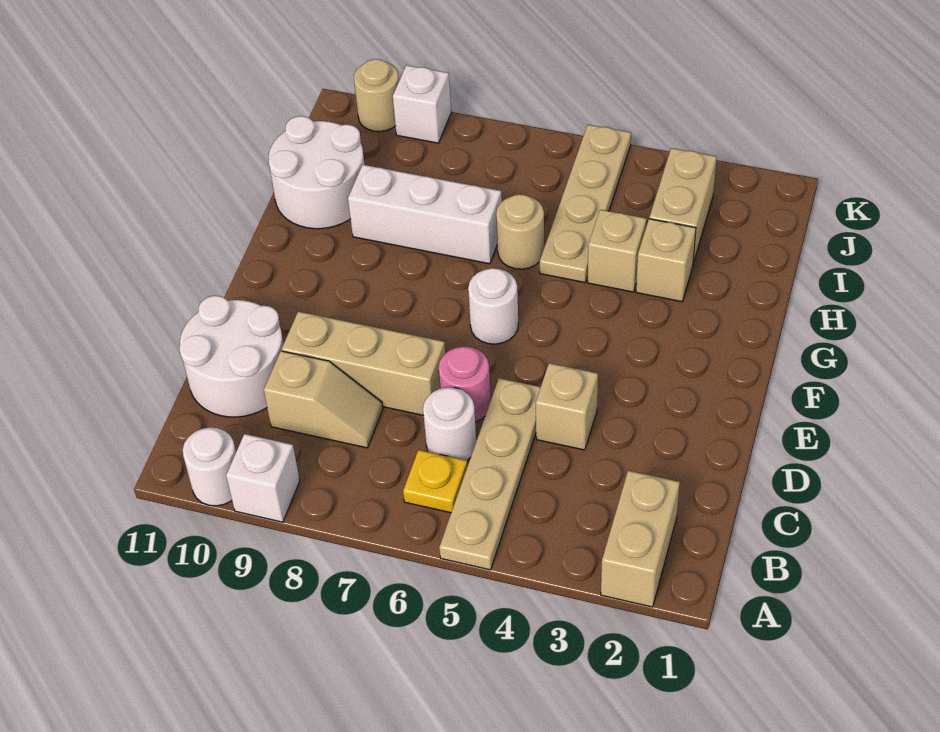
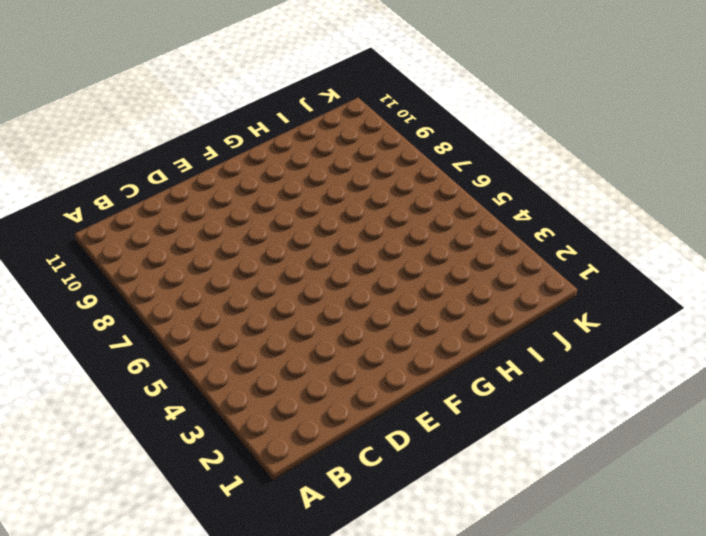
none -> tan brick A2:B2 level 1
none -> tan plate A5:D5 level 1
none -> white brick A9 level 1

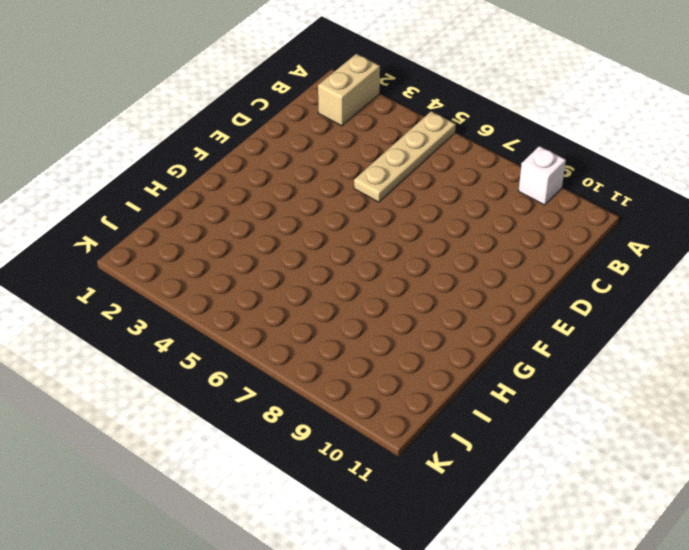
none -> white round brick A10 level 1
none -> yellow plate B6 level 1
none -> white round brick C6 level 1

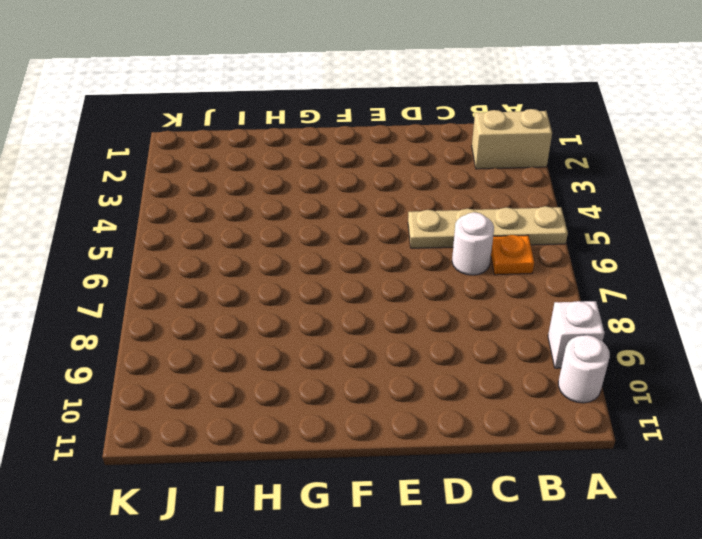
orange plate B6 level 1 -> yellow plate B6 level 1
none -> tan slope C8:C9 level 1 top 9
none -> white round brick C10:D11 level 1
none -> tan brick D4 level 1

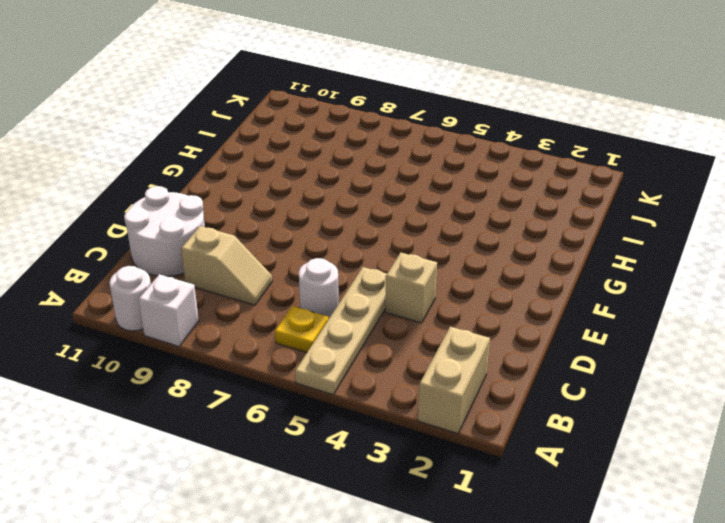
none -> pink round brick D6 level 1
none -> tan brick D7:D9 level 1
none -> white round brick F6 level 1

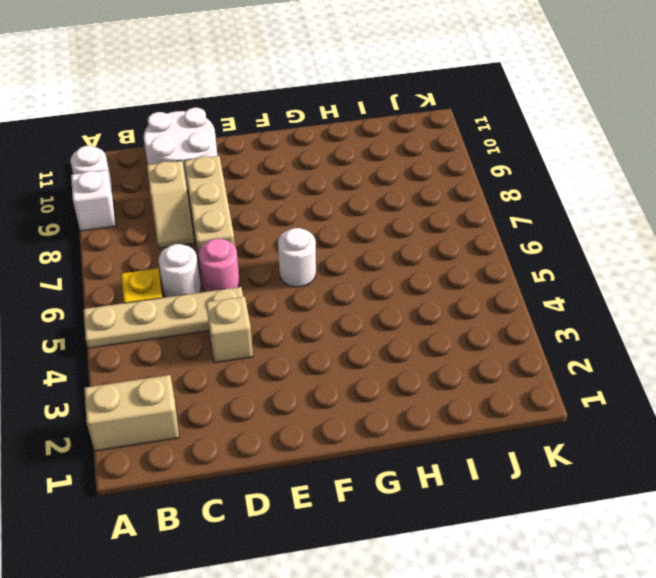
none -> tan brick H3 level 1
none -> tan brick H4 level 1
none -> tan plate H5:K5 level 1

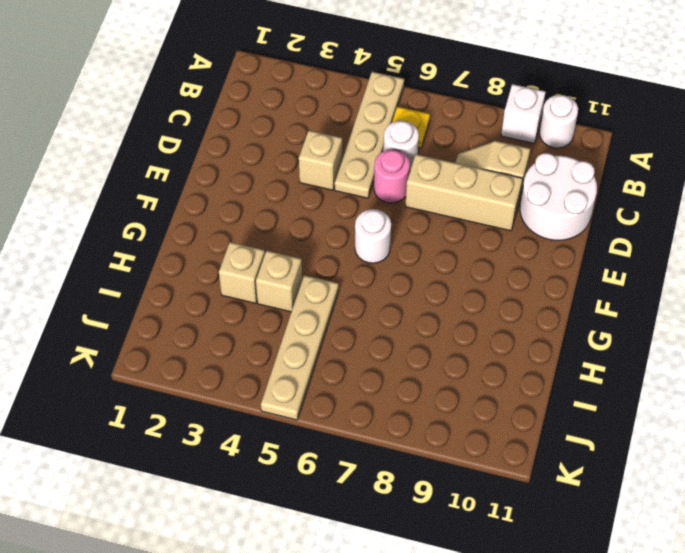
none -> tan brick A2:B2 level 1
none -> tan round brick H6 level 1
none -> white brick H7:H9 level 1

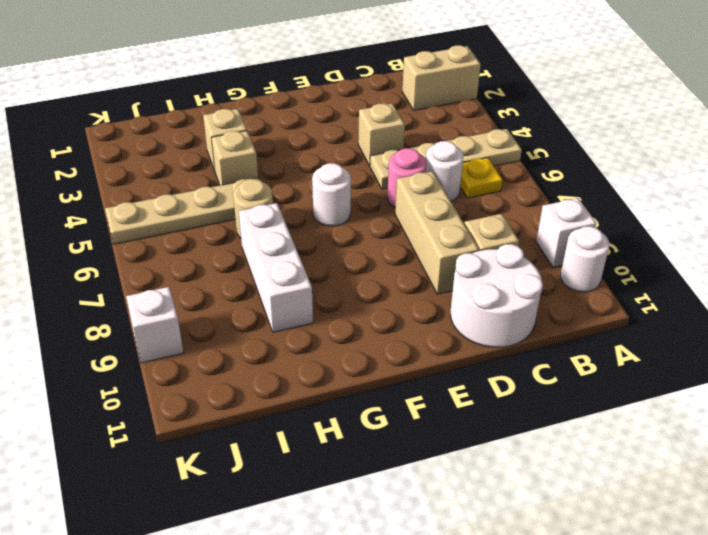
none -> white round brick H10:I11 level 1
none -> tan brick I3:J3 level 1
none -> tan round brick K10 level 1

